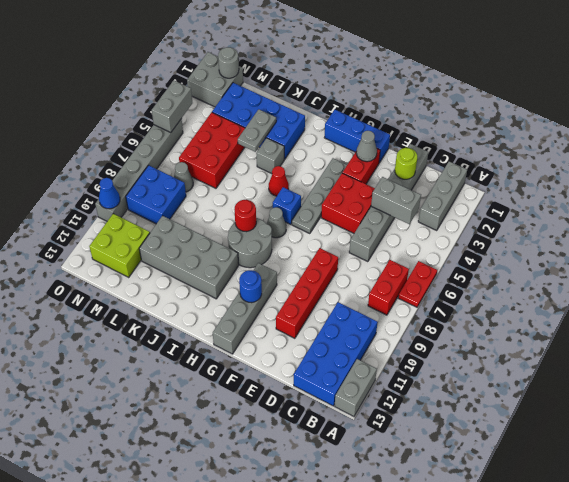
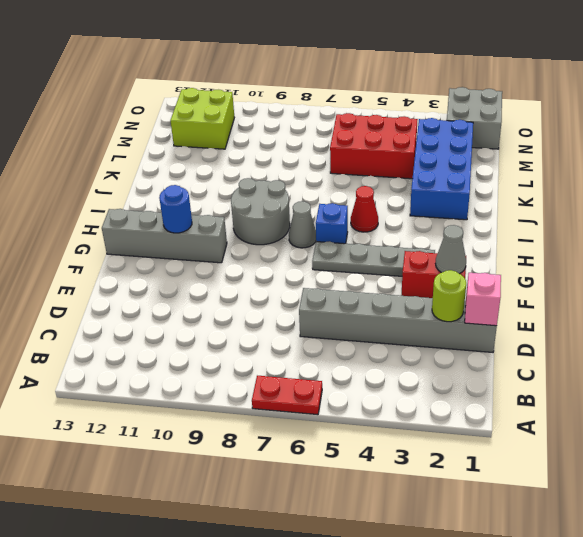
pink brick D1 level 2 -> none
none -> grey brick A12:A13 level 1
none -> grey brick B1:B3 level 1
none -> red brick B7:B8 level 1
none -> blue brick B10:C13 level 1

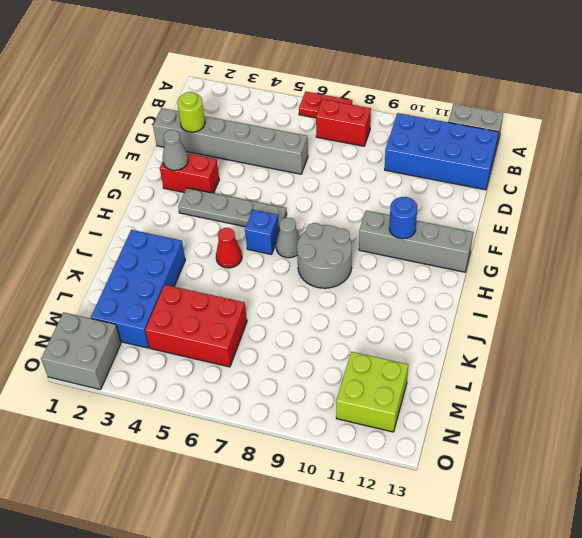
none -> grey brick B1:B3 level 1
none -> red brick E4:F5 level 1
none -> red brick E8:E11 level 1
none -> blue brick F1:H1 level 1

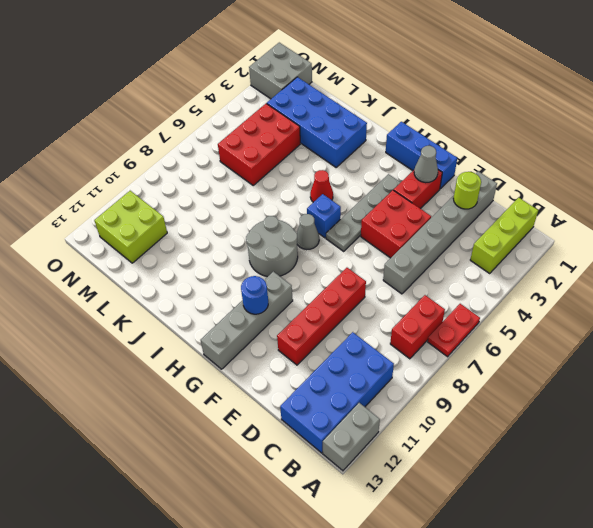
lime brick B1:B3 level 1 -> grey brick B1:B3 level 1
none -> grey brick I10:L11 level 1
none -> grey brick J4 level 1
none -> grey cone M7 level 1
none -> blue brick M8:N9 level 1

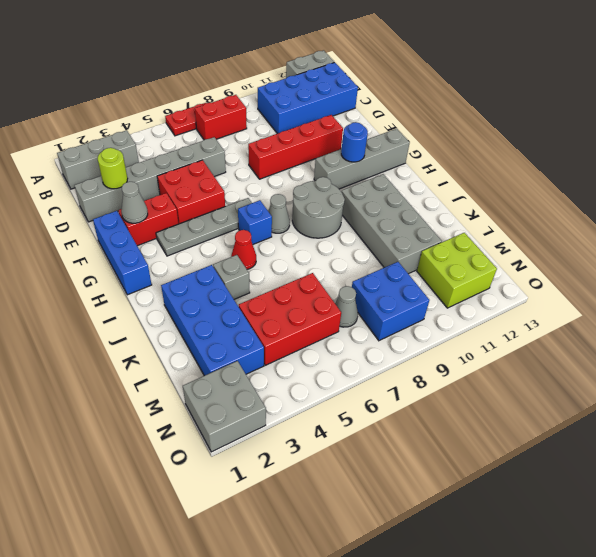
none -> grey brick O5:O10 level 1
none -> grey brick C4:D4 level 2
none -> red round brick I8 level 2
none -> grey plate K3:K4 level 2

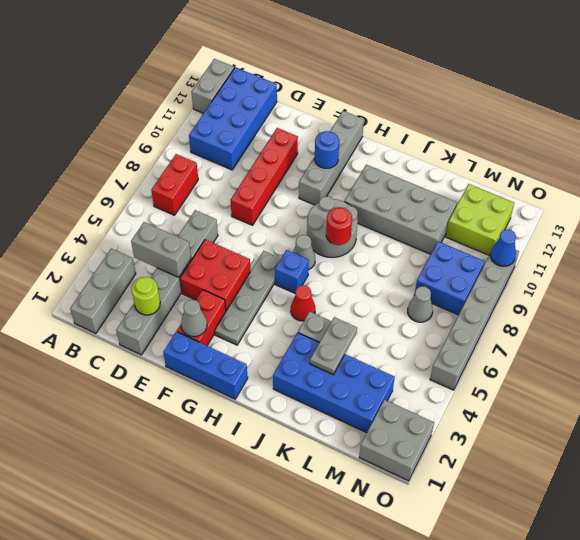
none -> red plate A6:A7 level 1
none -> red brick L4:M6 level 1
none -> grey round brick N1 level 2
none -> grey brick O4:O5 level 2

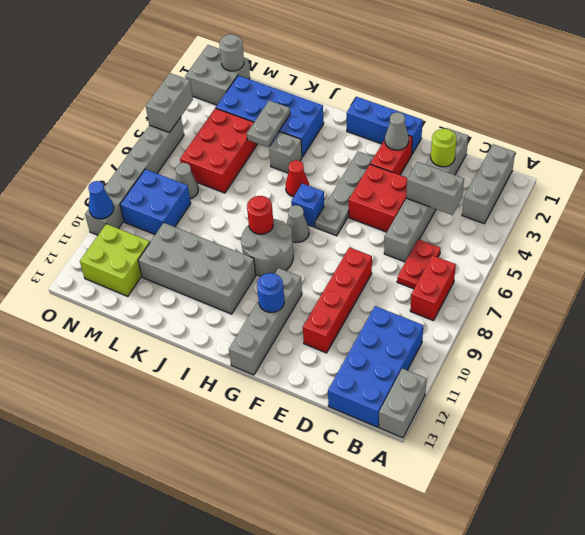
red plate C6:C7 level 1 -> red plate A6:A7 level 1

